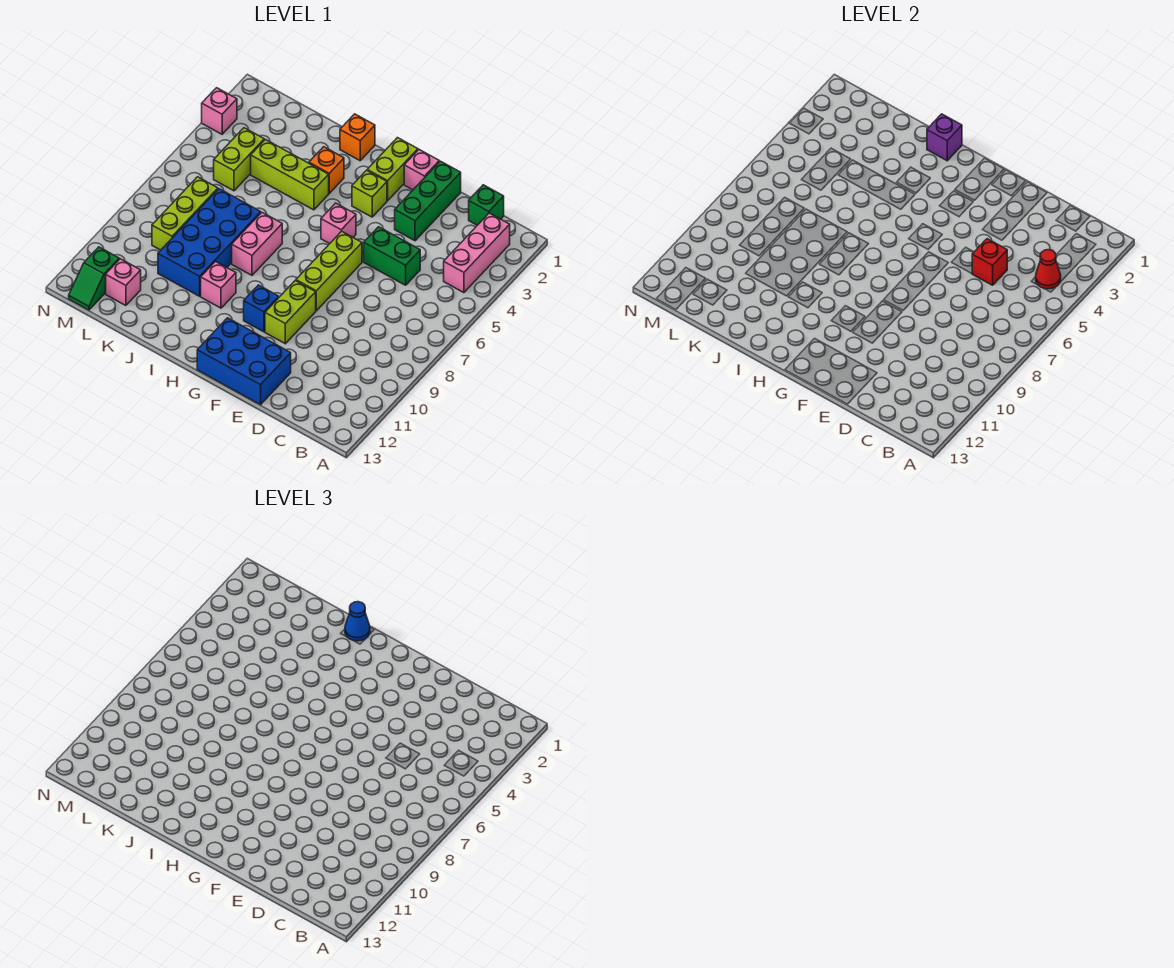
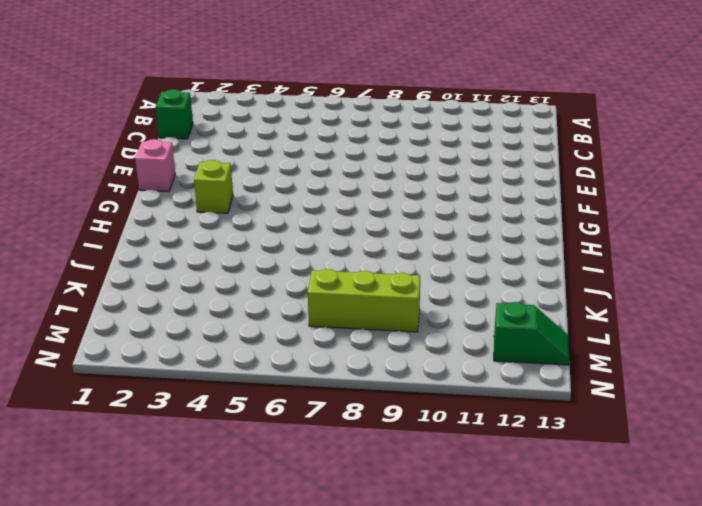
none -> pink brick B2:B4 level 1
none -> green brick D5:E5 level 1
none -> green brick E1:E3 level 1

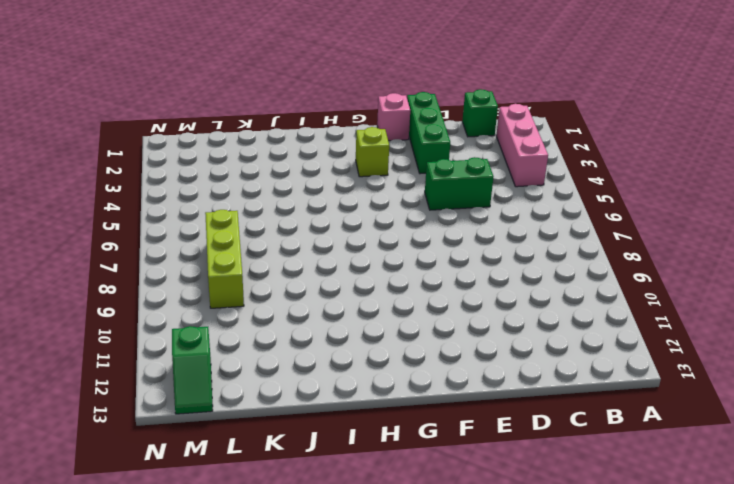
none -> blue brick E12:G13 level 1
none -> lime brick F6:F8 level 1
none -> lime brick F9:F10 level 1

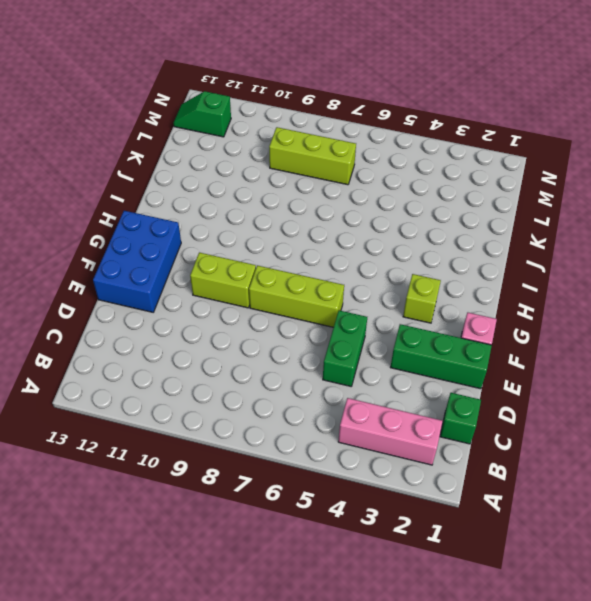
none -> lime brick G1:G2 level 1
none -> pink brick G5 level 1
none -> blue brick G10 level 1

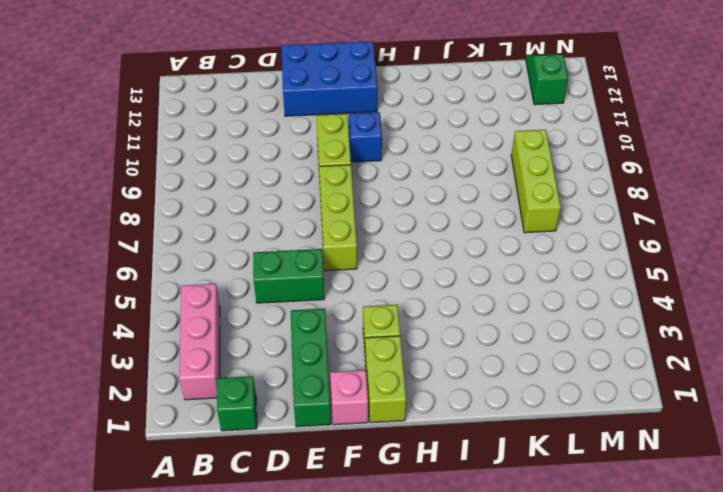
none -> pink brick G5 level 1
none -> orange brick I1 level 1
none -> orange brick I3 level 1

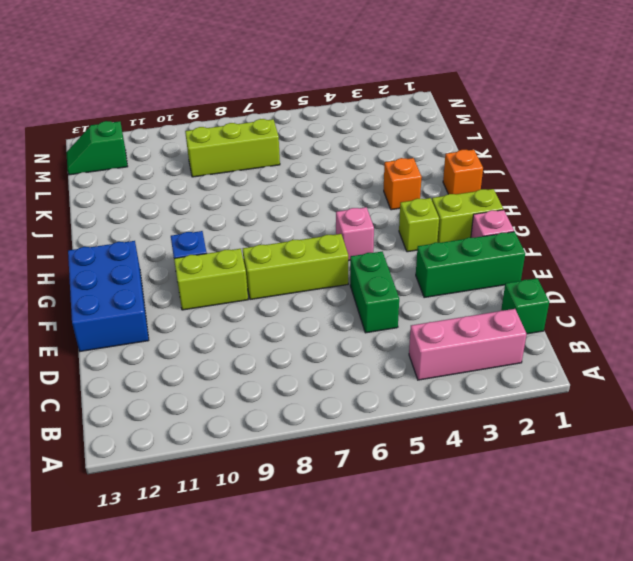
none -> lime brick I4:K4 level 1
none -> pink brick I7:I8 level 1
none -> pink brick I10 level 1

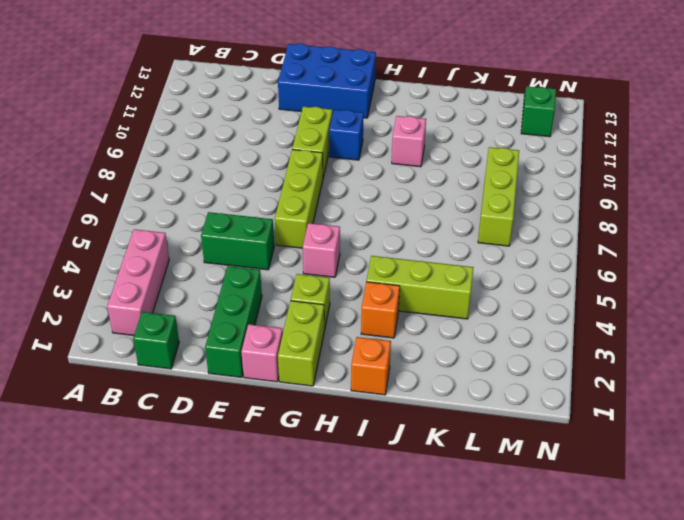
none -> pink brick I7:I8 level 1
none -> blue brick J7:K10 level 1
none -> lime brick L4:L5 level 1

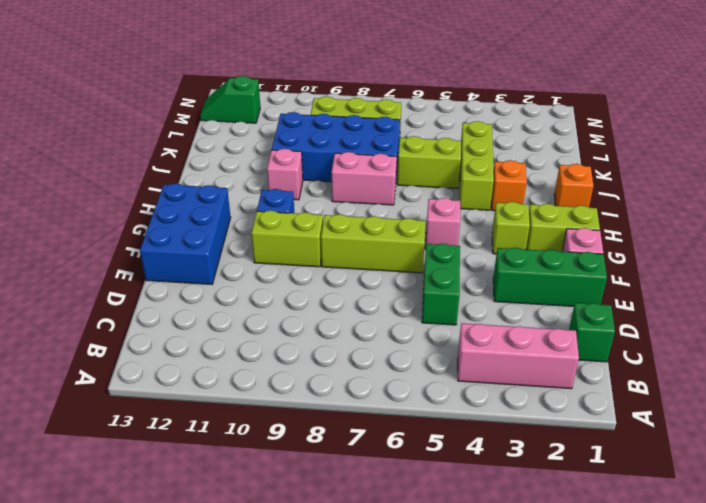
lime brick J5:J6 level 1 -> lime brick L4:L5 level 1
none -> pink brick L12 level 1
none -> pink brick N3 level 1
none -> red cone B4 level 2

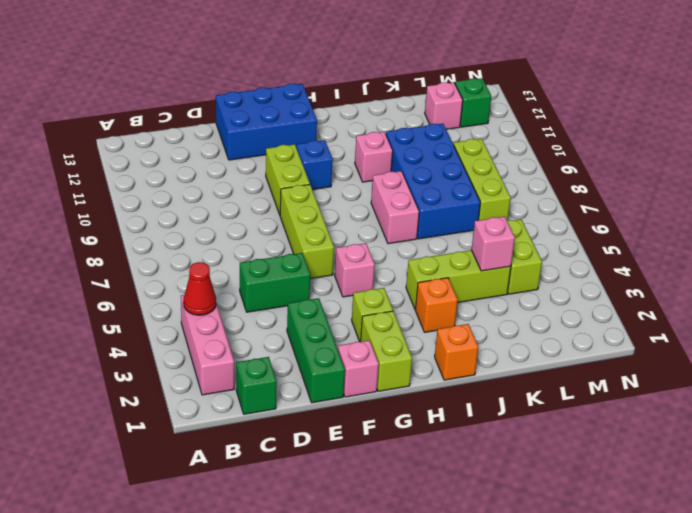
pink brick K4 level 2 -> pink brick N3 level 1
none -> red brick D5 level 2
none -> purple brick I1 level 2
none -> blue cone I1 level 3

